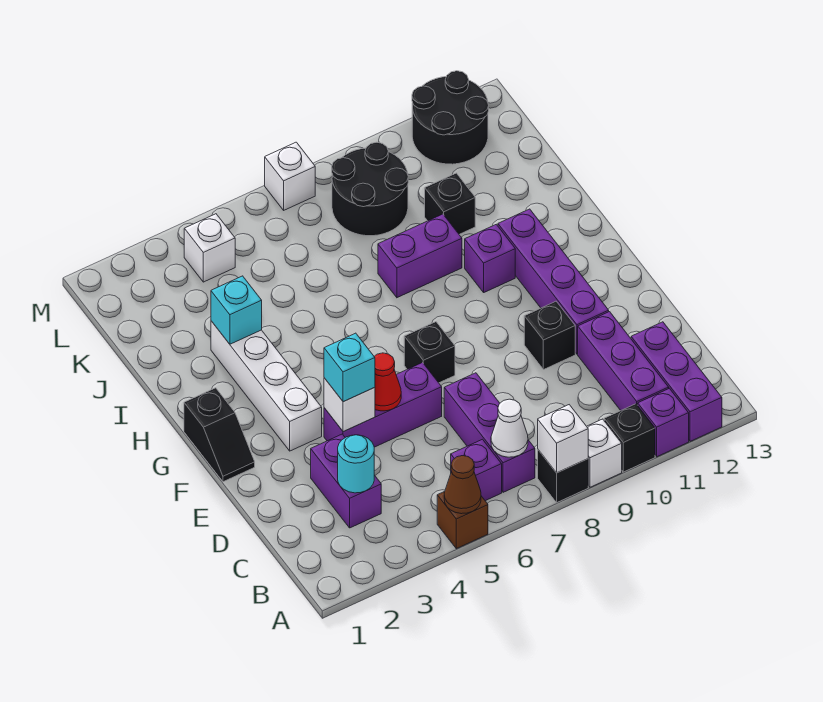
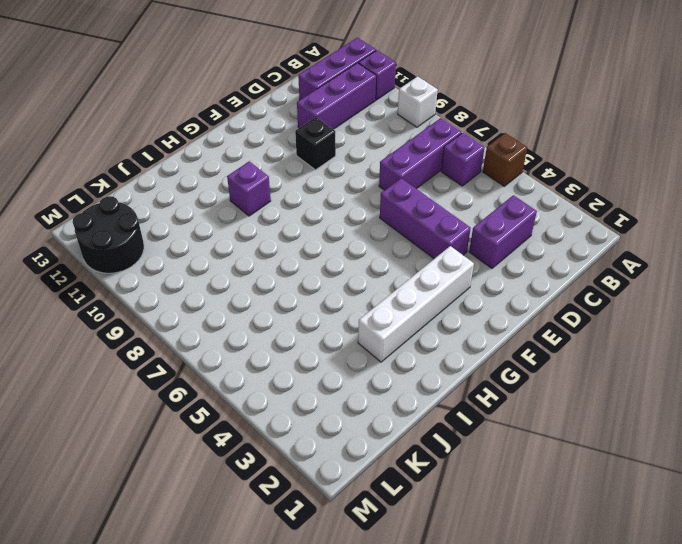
none -> black brick A8 level 1
none -> black brick A10 level 1
none -> purple brick E11:H11 level 1
none -> black slope F1:G1 level 1 top G

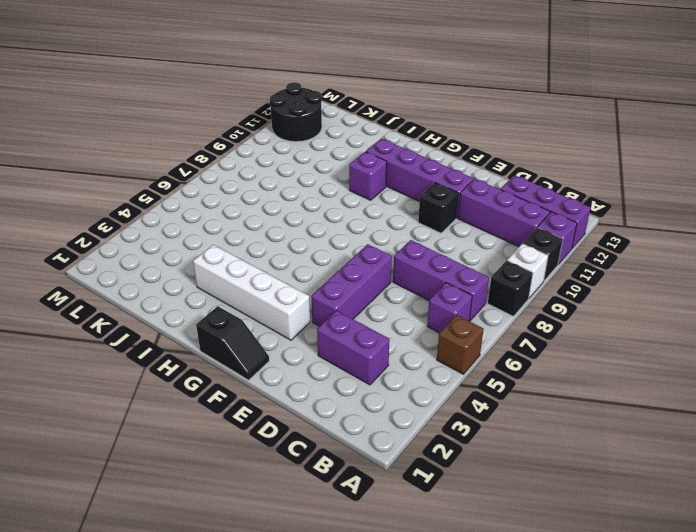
none -> black brick F7 level 1
none -> purple brick I8:I9 level 1
none -> black brick J10 level 1
none -> black round brick K8:L9 level 1

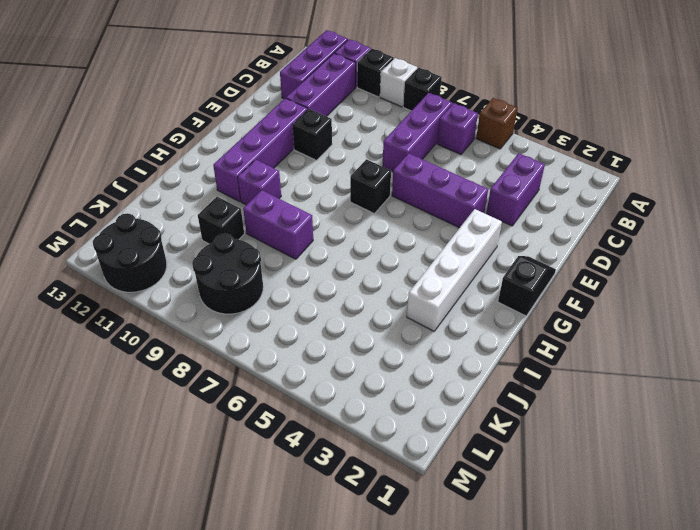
none -> white brick L4 level 1
none -> white brick M7 level 1
none -> brown cone A5 level 2
none -> white brick A8 level 2

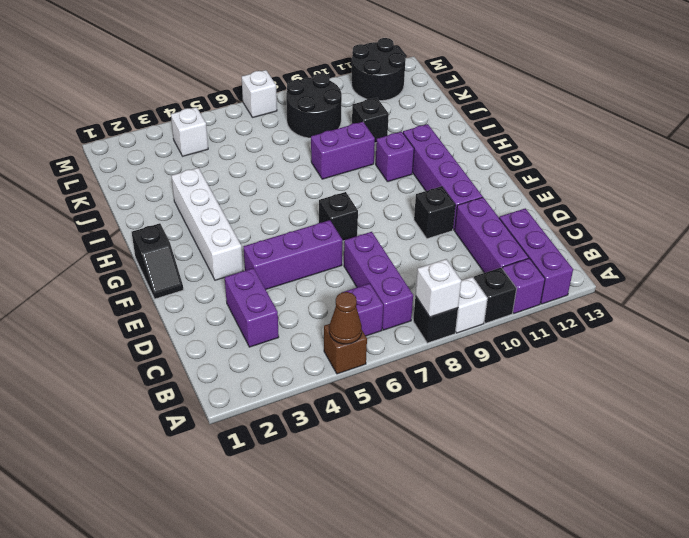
none -> white cone B7 level 2
none -> cyan round brick C3 level 2
none -> white brick E4 level 2
none -> red cone E5 level 2

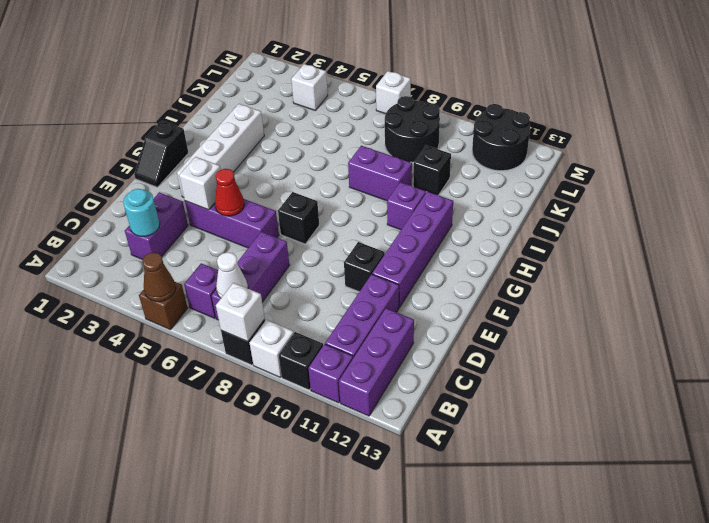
none -> cyan brick I3 level 2
none -> cyan brick E4 level 3

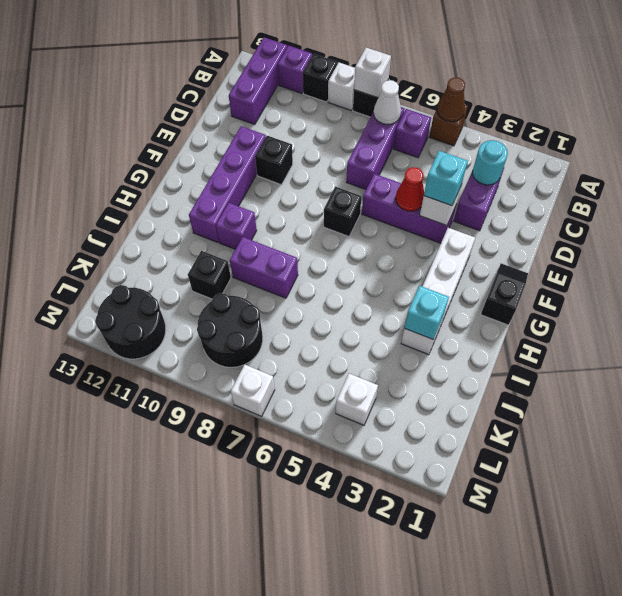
none -> purple brick B11:D11 level 1

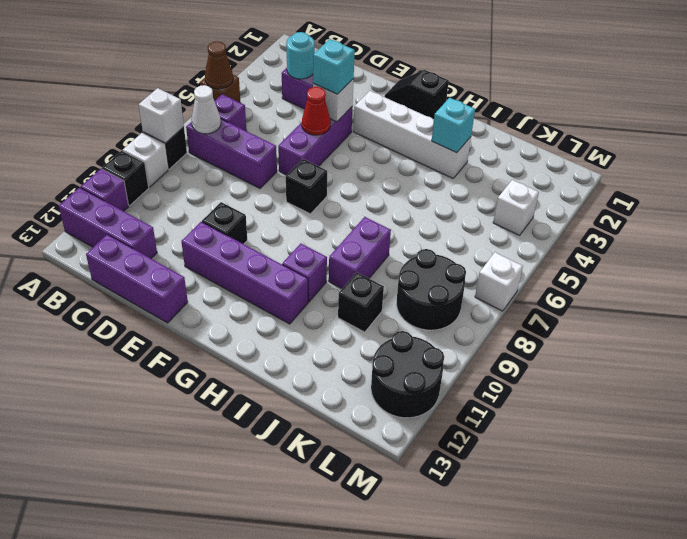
purple brick C13:E13 level 1 -> purple brick B11:D11 level 1

